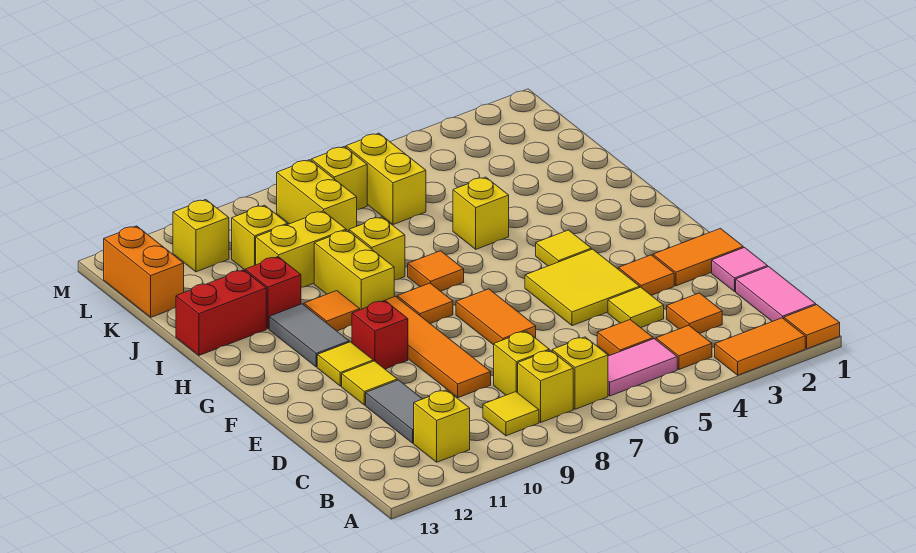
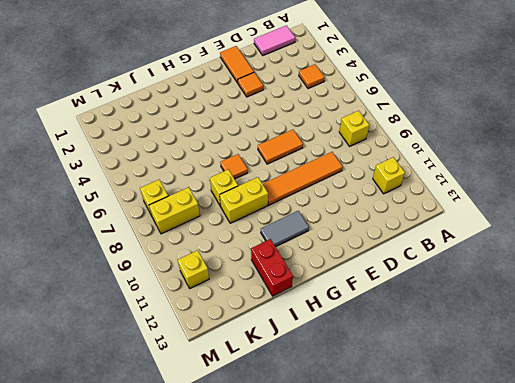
none -> orange tile A1 level 1
none -> orange tile A2:A3 level 1
none -> pink tile B5:B6 level 1
none -> yellow brick B7 level 1

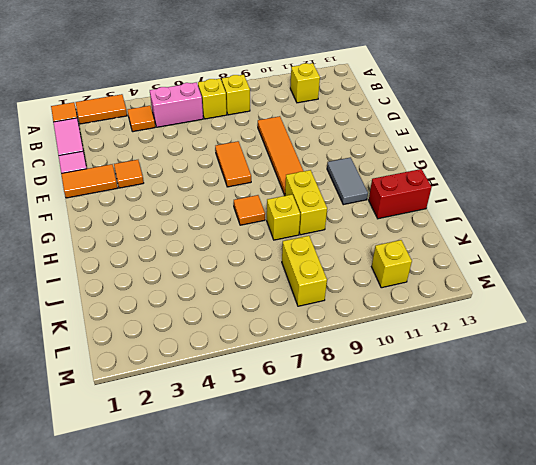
pink brick B5:B6 level 1 -> pink tile B5:B6 level 1
none -> yellow tile B9 level 1
none -> orange tile C3 level 1
none -> orange tile C5 level 1
none -> yellow brick C8 level 1

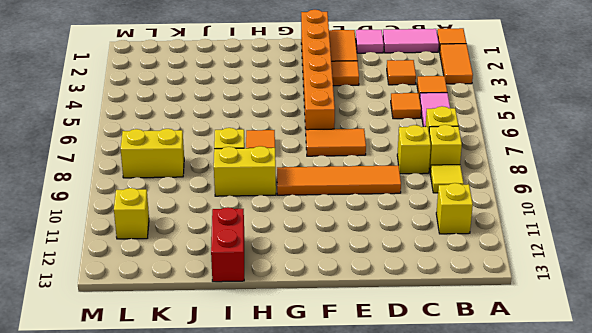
orange brick F1:F6 level 1 -> yellow tile E4:F5 level 1
none -> grey tile C11:D11 level 1
none -> yellow tile D4 level 1
none -> yellow tile E11 level 1
none -> red brick F10 level 1

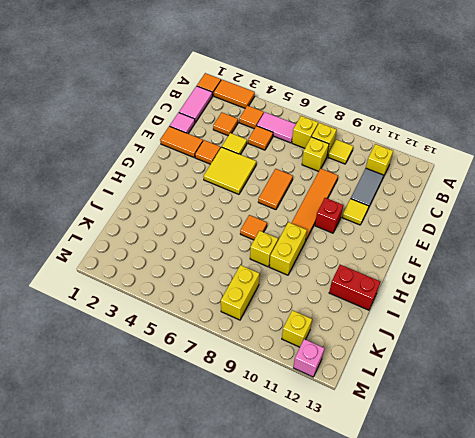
pink brick M12 level 1 -> none
none -> yellow tile F11 level 1
none -> yellow tile G4 level 1
none -> orange tile G8 level 1
none -> grey tile G11:H11 level 1

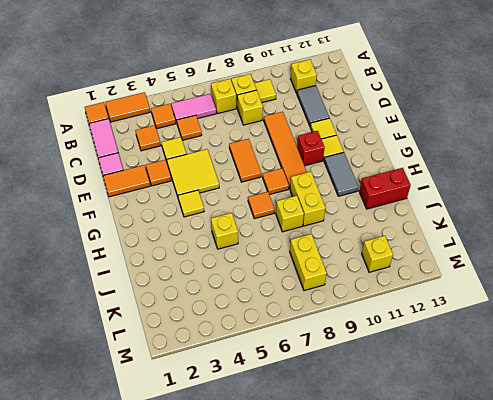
none -> orange tile H10 level 1
none -> red brick I11 level 1
none -> yellow brick J9:J10 level 1
none -> yellow brick K6:L6 level 1

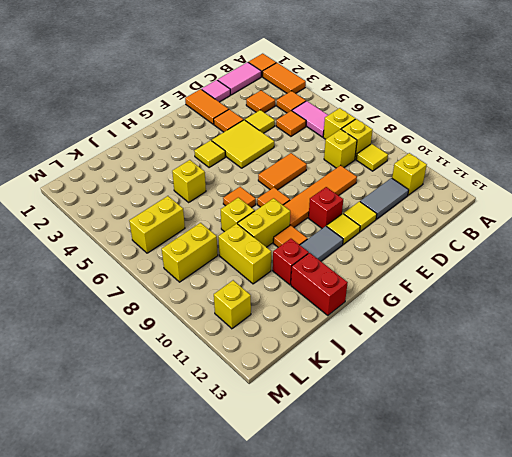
none -> yellow brick K10 level 1
none -> orange brick K13:L13 level 1
none -> yellow brick L7 level 1

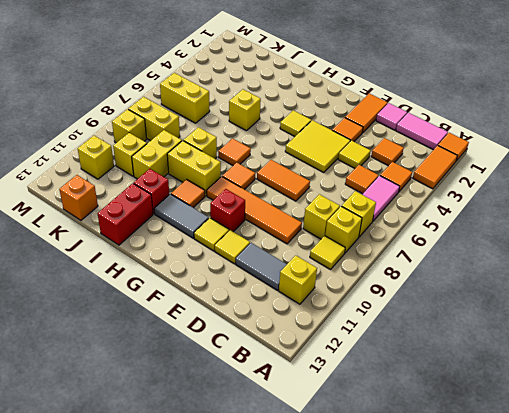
orange brick K13 level 1 -> orange brick K13:L13 level 1
yellow brick L9 level 1 -> yellow brick L7 level 1

